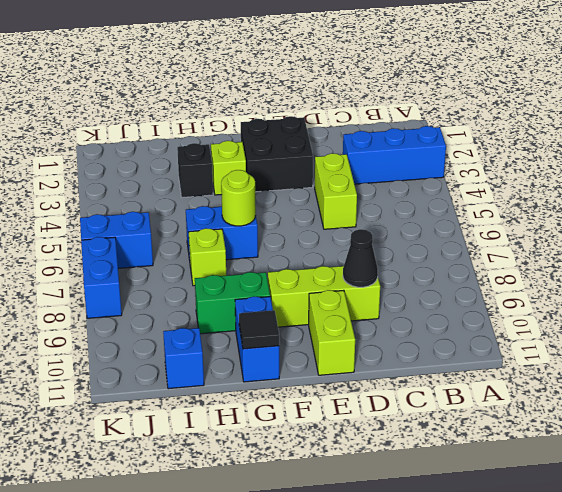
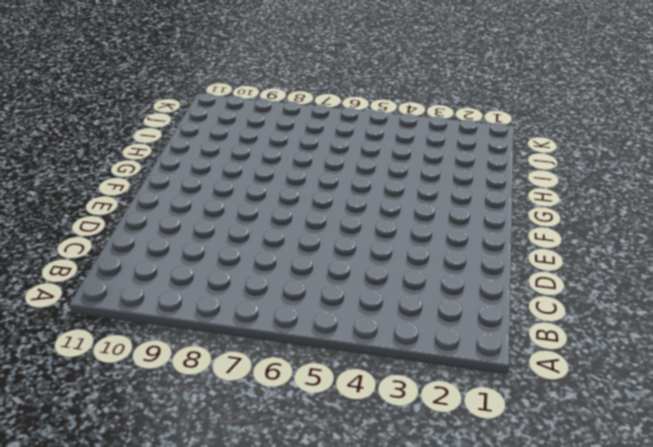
none -> blue brick A3:C3 level 1
none -> lime brick D4:D5 level 1
none -> lime brick D9:F9 level 1

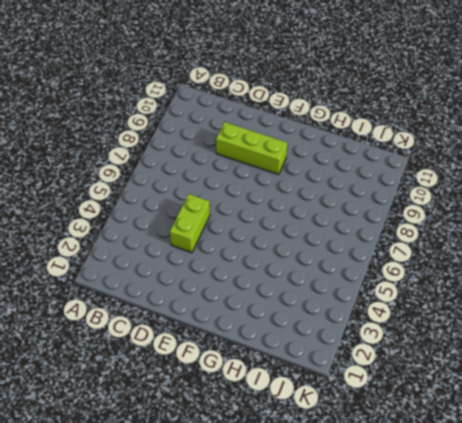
none -> blue brick A3:C3 level 1
none -> black brick E2:F3 level 1
none -> lime brick E10:E11 level 1

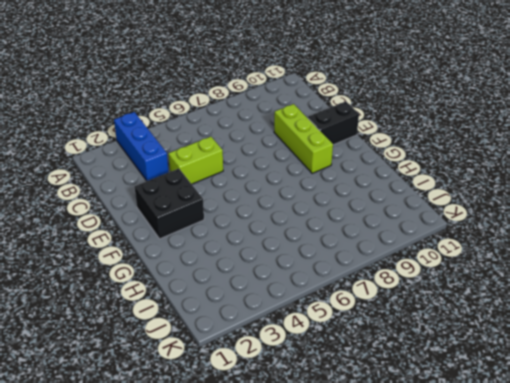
black brick E10:E11 level 1 -> lime brick E10:E11 level 1
none -> lime brick G3 level 1
none -> blue brick G6:H6 level 1
none -> green brick G9:H9 level 1

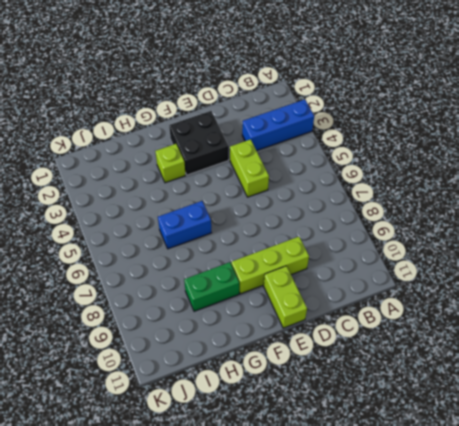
none -> blue brick G10:G11 level 1
none -> black brick H3 level 1
none -> lime brick H7 level 1

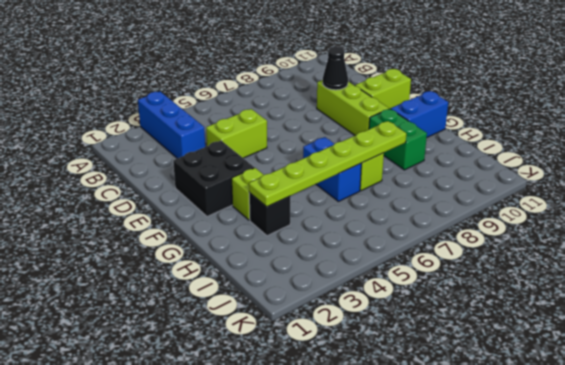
lime plate H3:H8 level 2 -> none
none -> blue brick I11 level 1
none -> blue brick J6:K6 level 1
none -> blue brick K7:K8 level 1

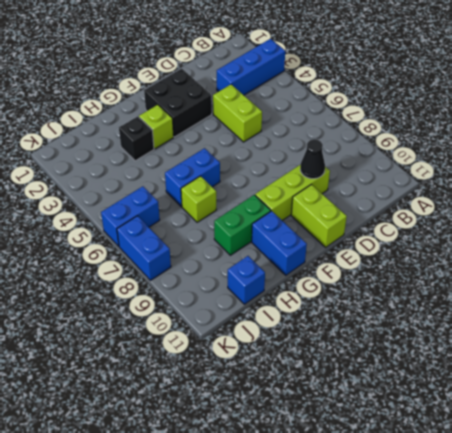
none -> lime round brick G6 level 2
none -> black tile G11 level 2

